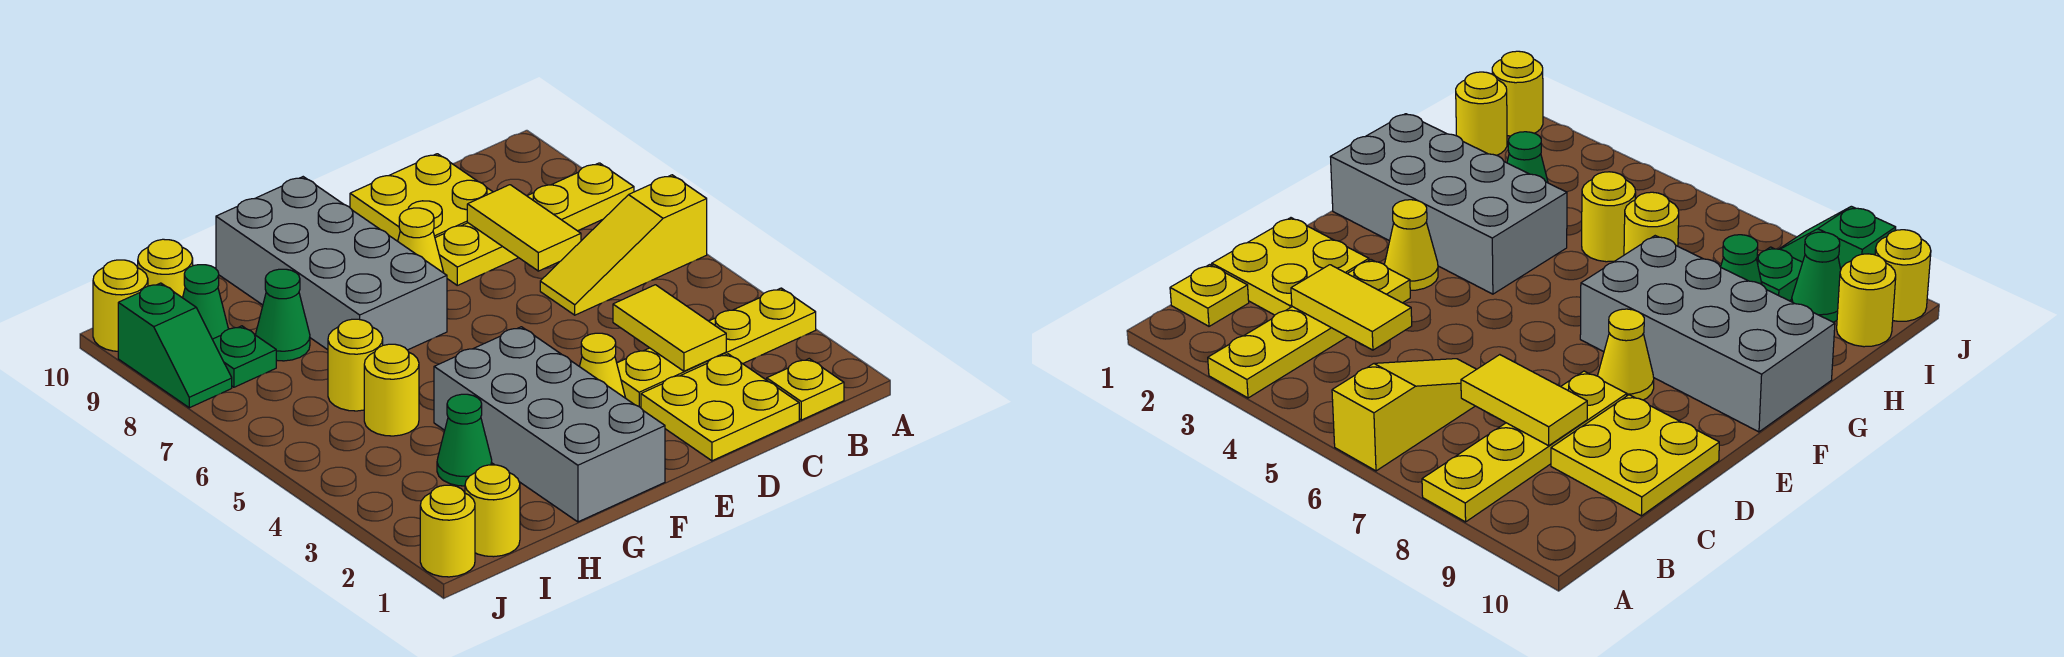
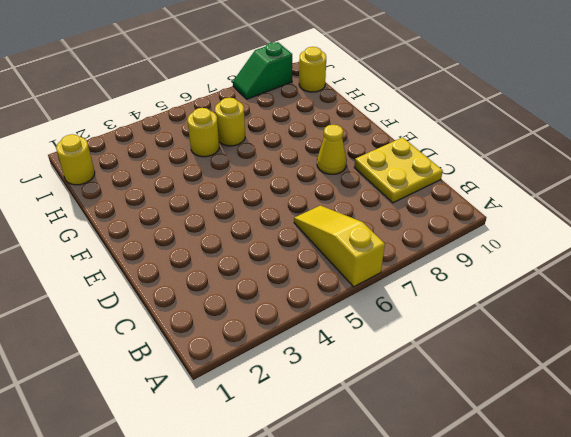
none -> yellow plate A3:D3 level 1
none -> yellow plate A8:D8 level 1
none -> yellow plate B1 level 1

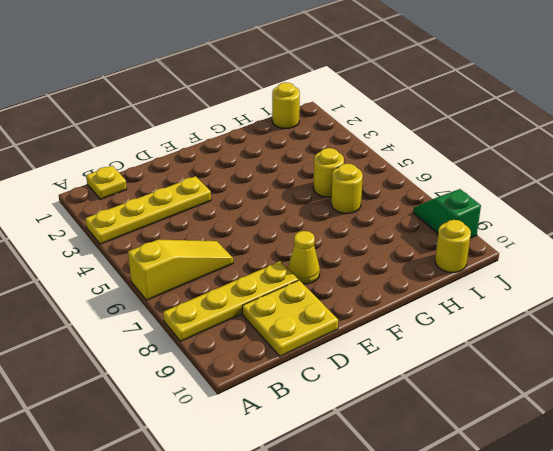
none -> yellow plate C1:D2 level 1
none -> yellow cone E3 level 1
none -> grey brick F1:G4 level 1

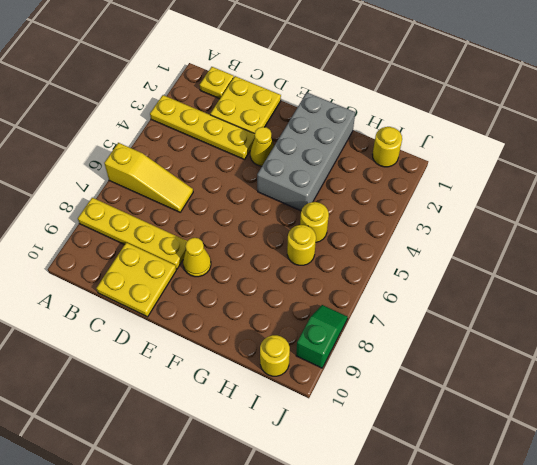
none -> grey brick F7:G10 level 1
none -> green cone H3 level 1
none -> green cone H8 level 1

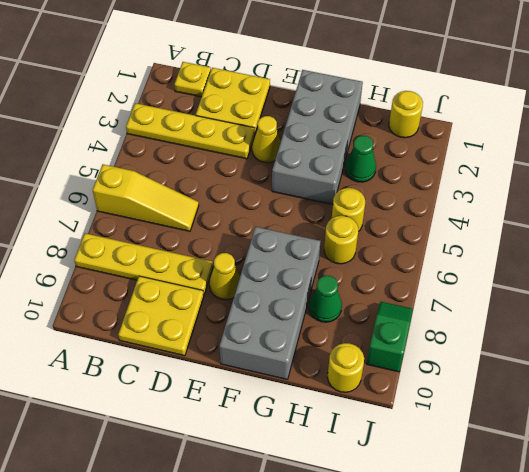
none -> green plate I8 level 1
none -> green cone I9 level 1
none -> yellow round brick J1 level 1

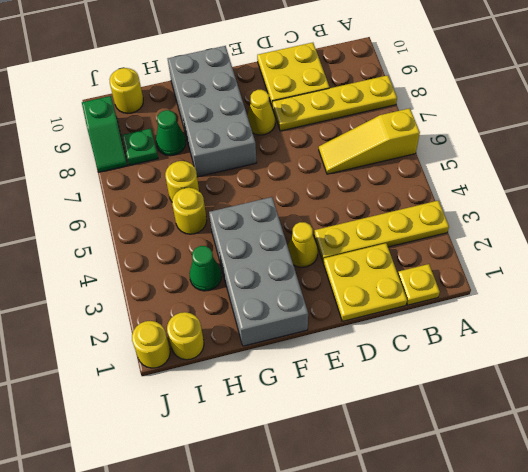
none -> green cone I9 level 1
none -> yellow round brick J10 level 1
none -> yellow tile C3:C4 level 2

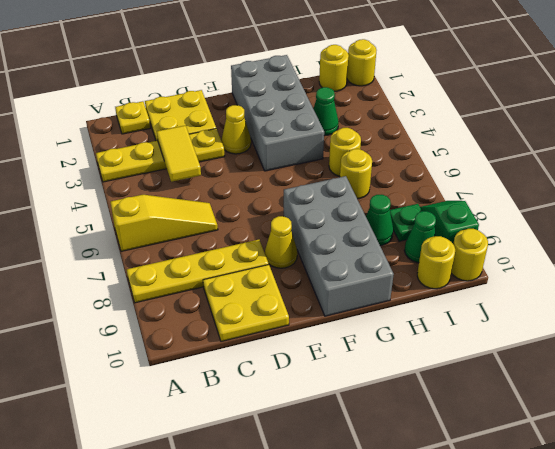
none -> yellow tile C7:C8 level 2

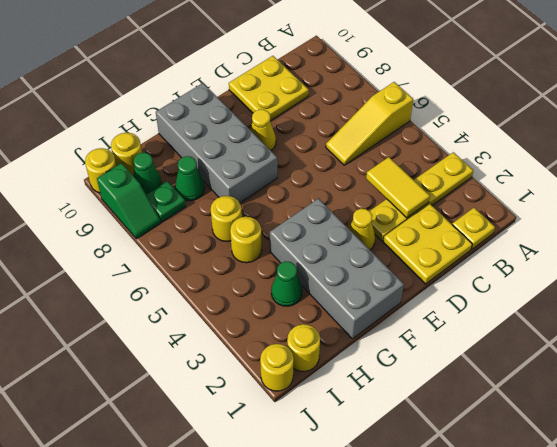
none -> yellow plate A8:D8 level 1
none -> yellow tile C7:C8 level 2

